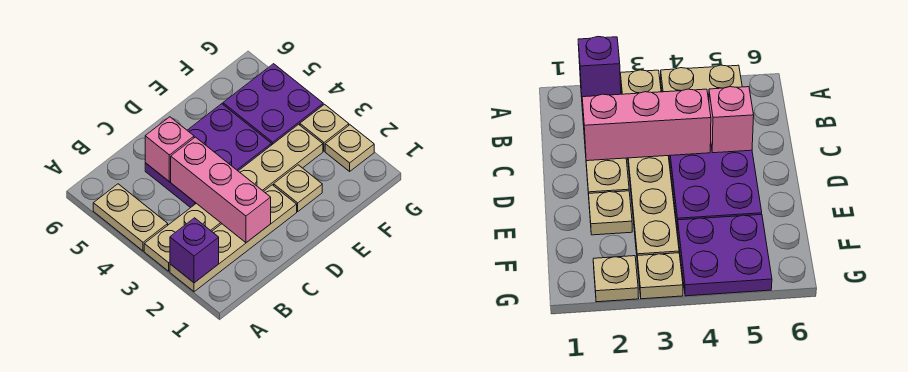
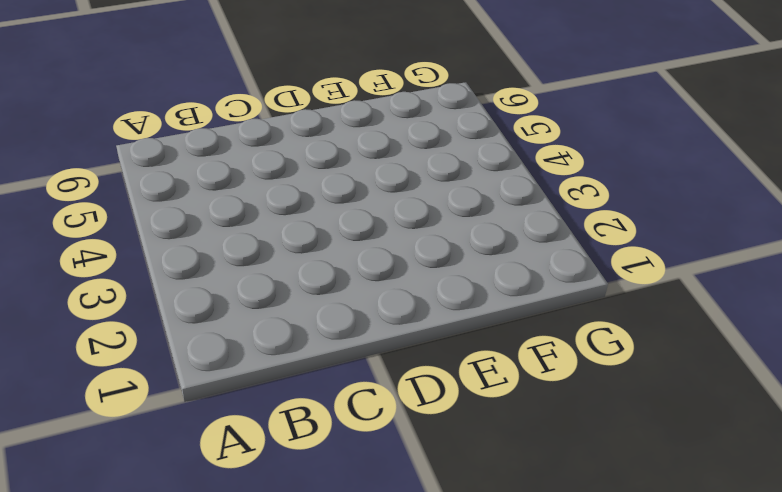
none -> tan plate A2:D2 level 1
none -> tan plate A3:F3 level 1

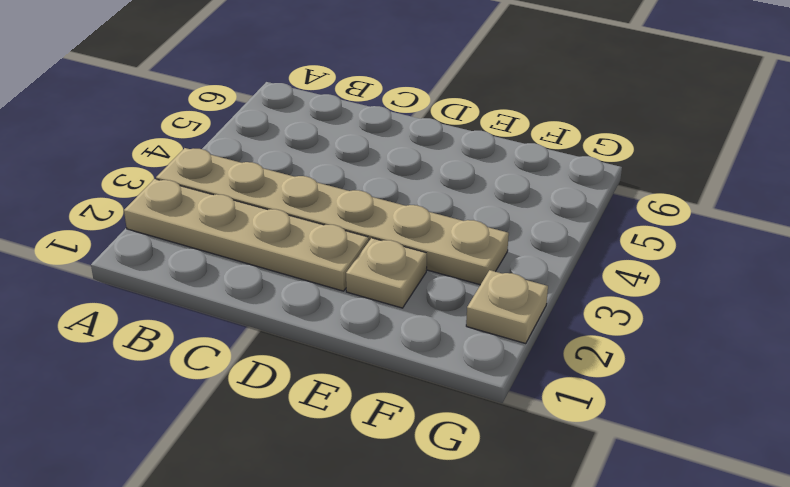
none -> tan plate A4:A5 level 1
none -> purple plate C4:E5 level 1

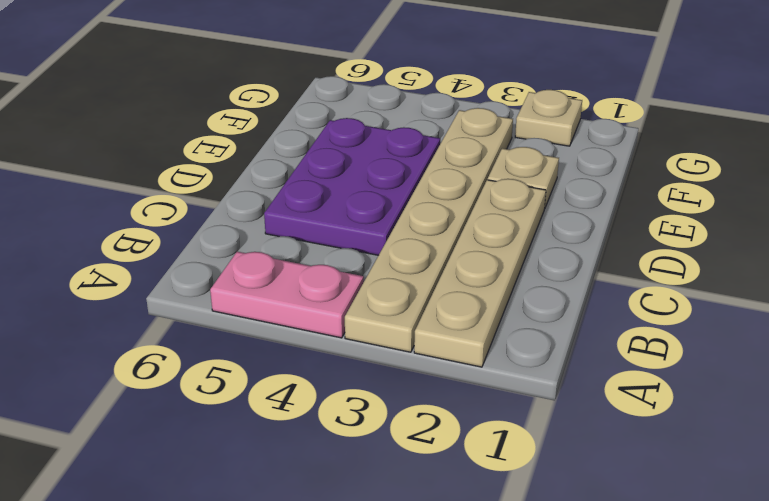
pink plate A4:A5 level 1 -> tan plate A4:A5 level 1
none -> purple plate F4:G5 level 1
none -> tan plate G3 level 1

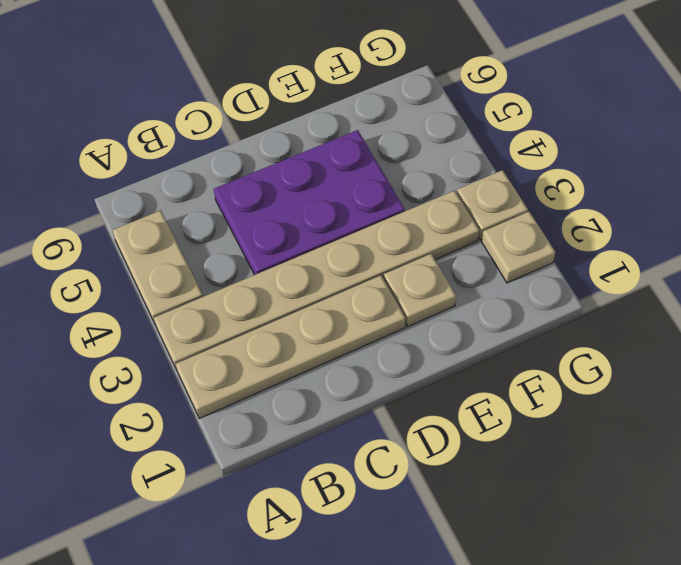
none -> purple plate F4:G5 level 1
none -> purple brick A2 level 2

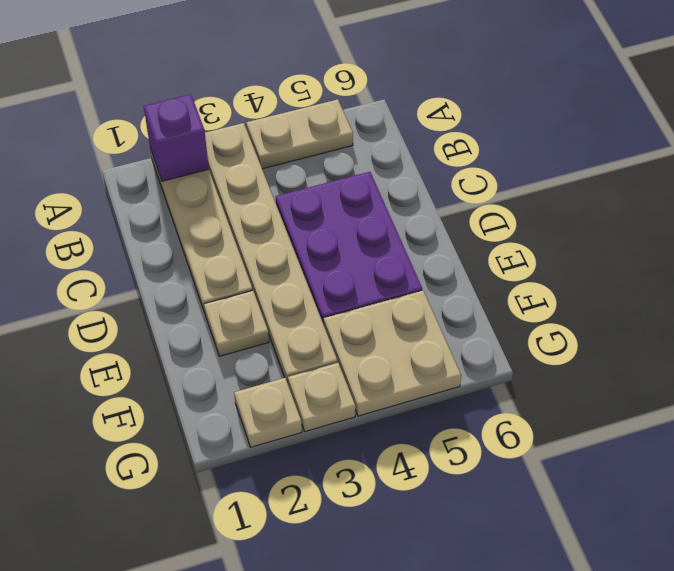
tan plate F4:G5 level 1 -> purple plate F4:G5 level 1
none -> pink brick C2:C4 level 2
none -> pink brick C5 level 2

